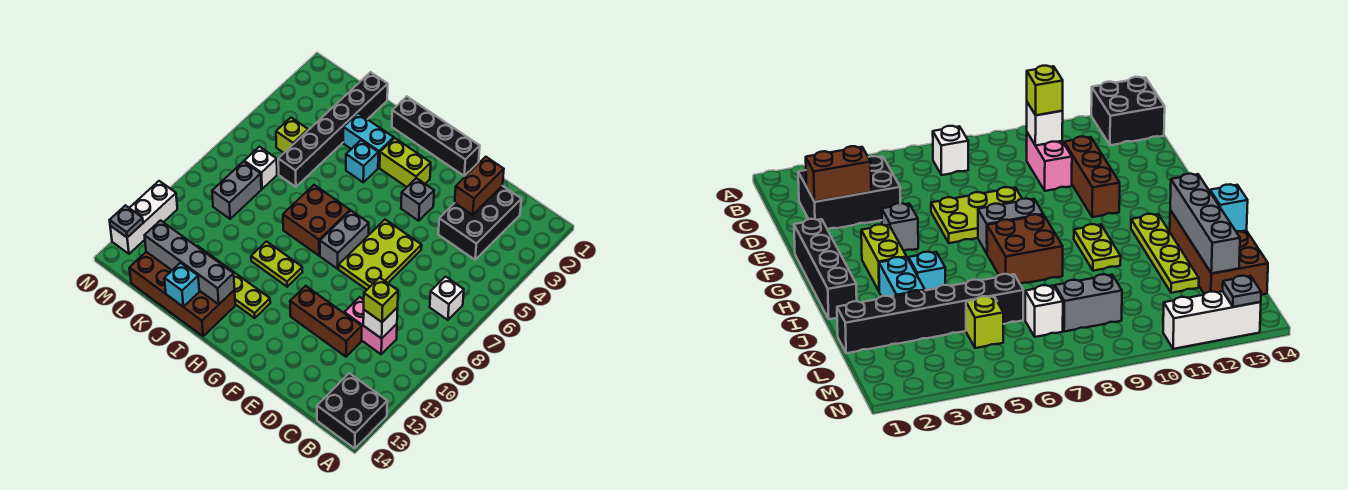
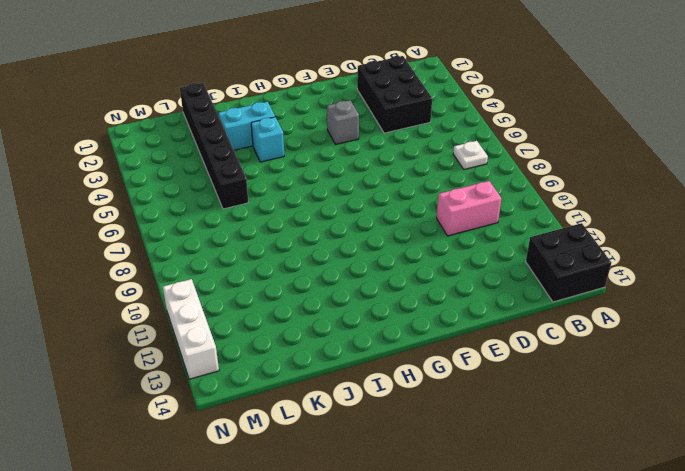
white plate B7 level 1 -> white brick B7 level 1
none -> brown brick D11:F11 level 1
none -> lime plate E6:F8 level 1
none -> black brick F1:I1 level 1

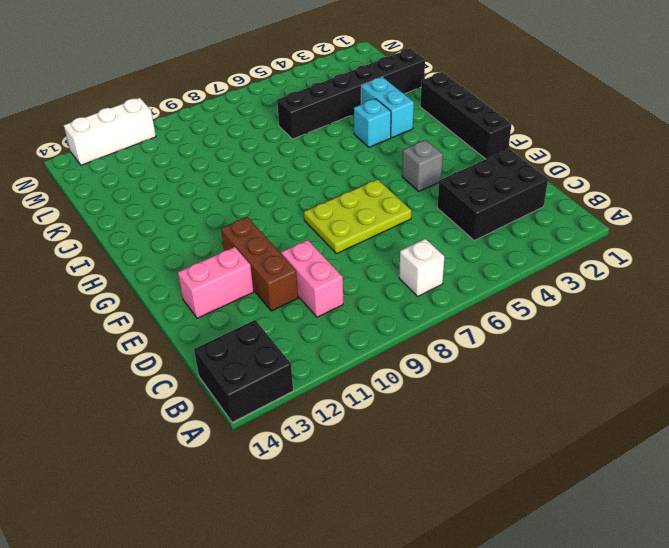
pink brick E12:E13 level 1 -> none
none -> lime brick G3:H3 level 1
none -> grey brick G7:G8 level 1
none -> brown brick H7:I8 level 1

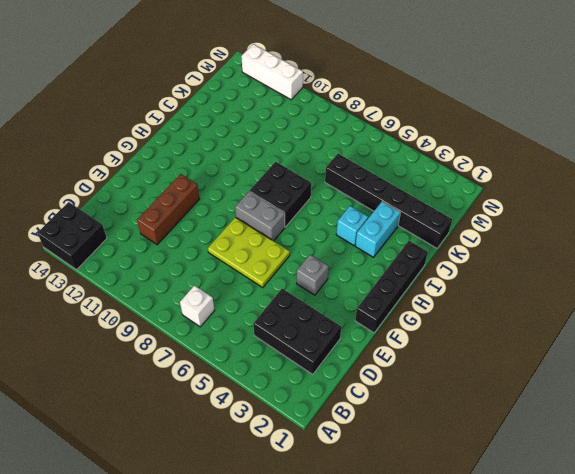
black brick H7:I8 level 1 -> brown brick H7:I8 level 1
none -> pink brick C10:D10 level 1
none -> lime brick G3:H3 level 1
none -> lime plate H10:I10 level 1

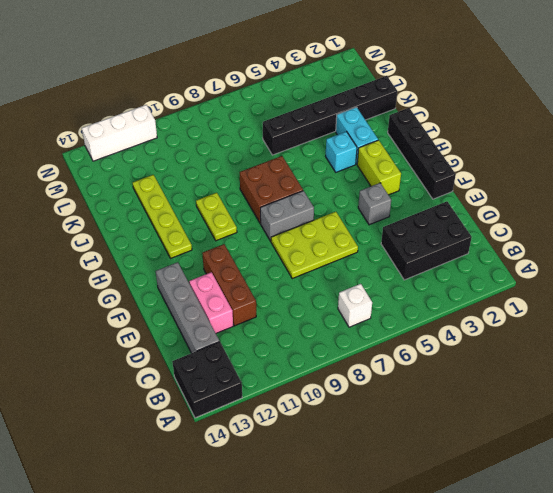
grey brick C13:F13 level 1 -> grey brick I13:L13 level 2
pink brick D12:E12 level 1 -> pink brick C10:D10 level 1
none -> brown brick I13:L14 level 1
none -> lime brick L5 level 1
none -> white brick L7 level 1

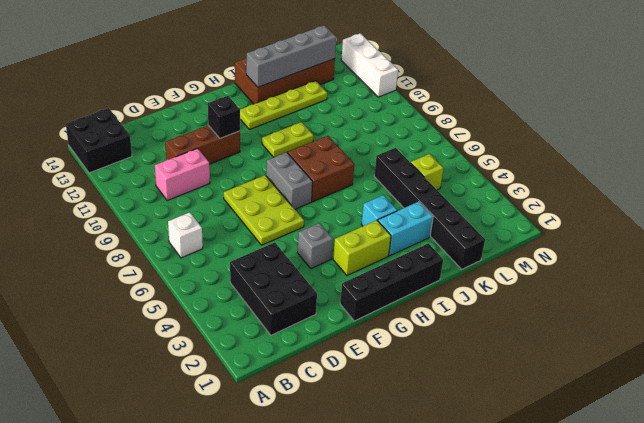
black brick F11 level 2 -> none
none -> white brick L7 level 1
none -> grey brick L8:L9 level 1
none -> white brick C10 level 2

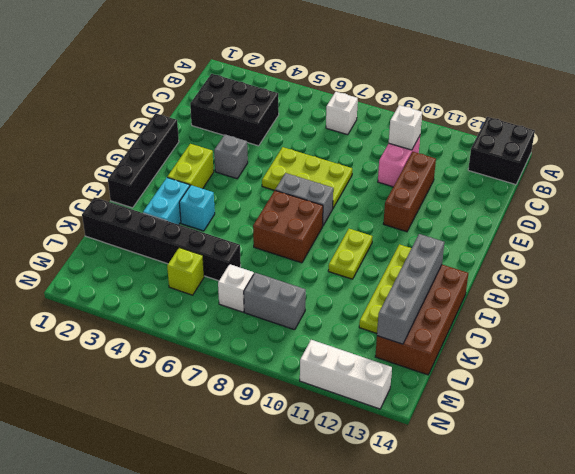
none -> brown brick D2:D3 level 2
none -> cyan brick J14 level 2
none -> grey plate N13 level 2

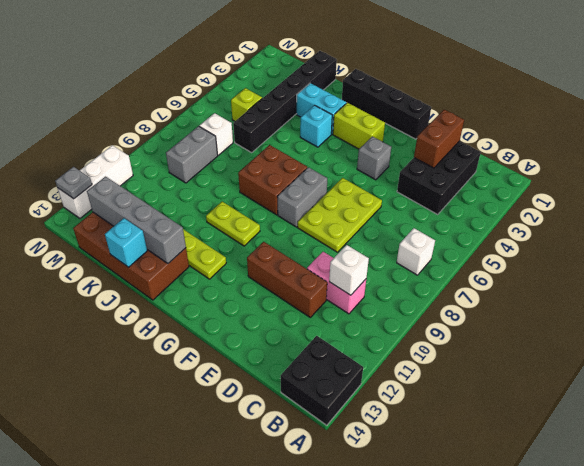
none -> lime brick C10 level 3

